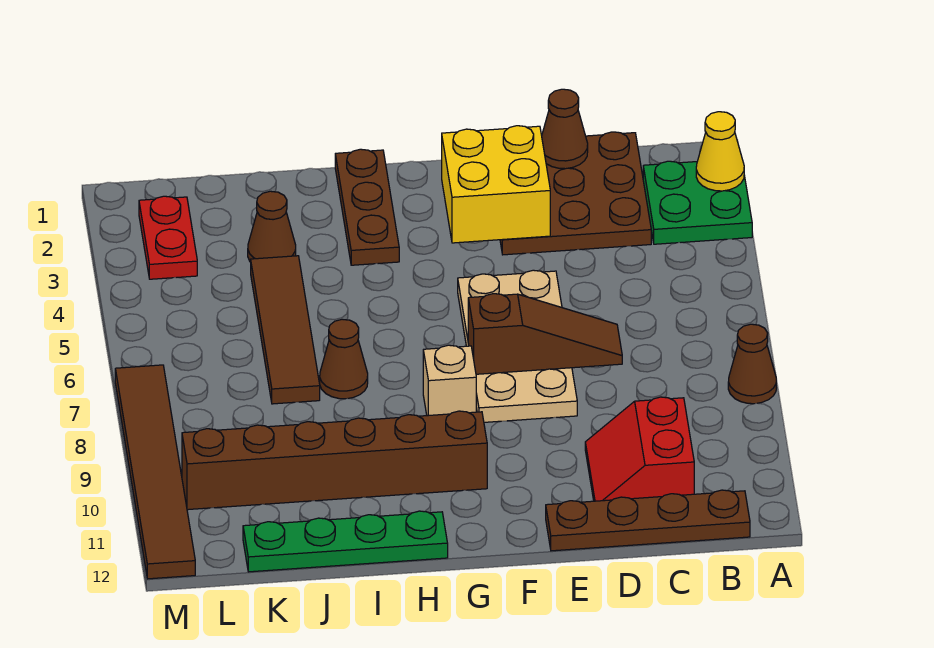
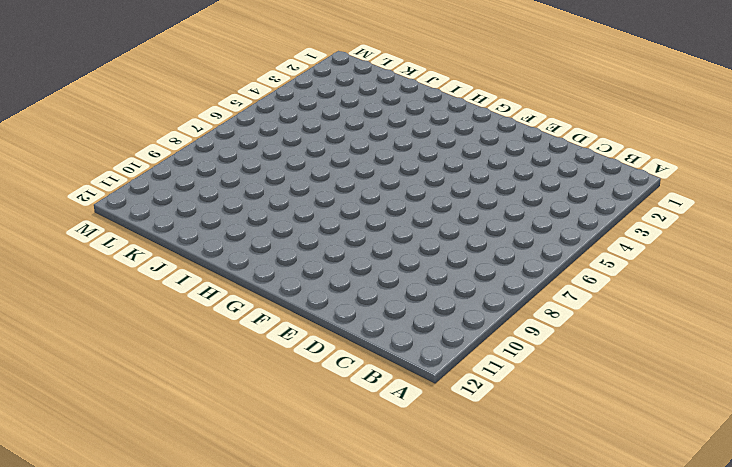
none -> green plate A2:B3 level 1
none -> brown cone A8 level 1
none -> brown plate B12:E12 level 1

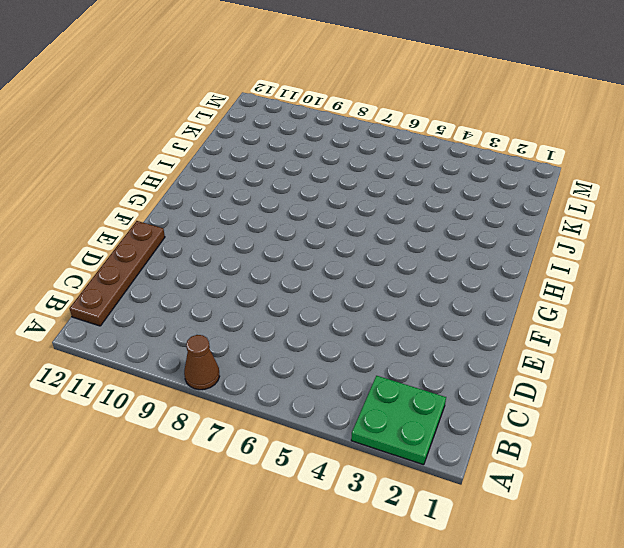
none -> brown plate C1:E3 level 1
none -> red slope C10:D11 level 1 top C
none -> tan plate E5:F8 level 1

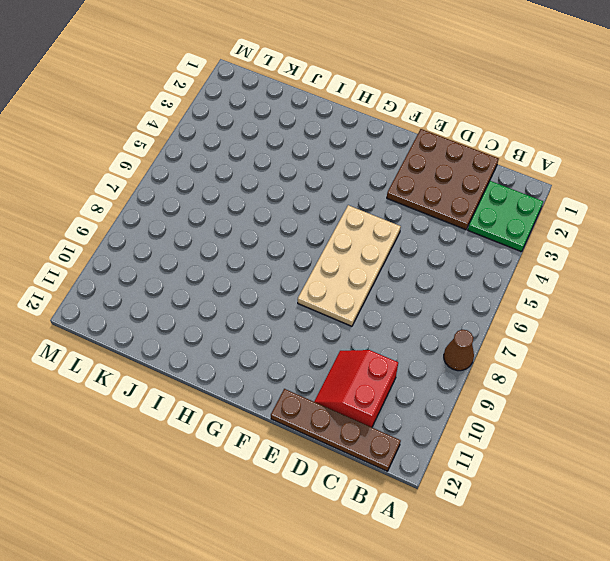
none -> tan brick G8 level 1
none -> brown brick G10:L10 level 1
none -> brown plate H1:H3 level 1

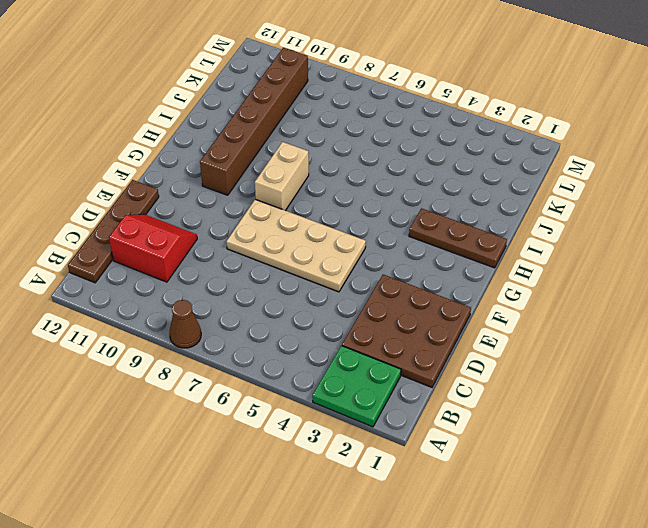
tan brick G8:H8 level 1 -> tan brick G8 level 1
none -> green plate H12:K12 level 1
none -> brown cone I7 level 1
none -> brown cone J3 level 1

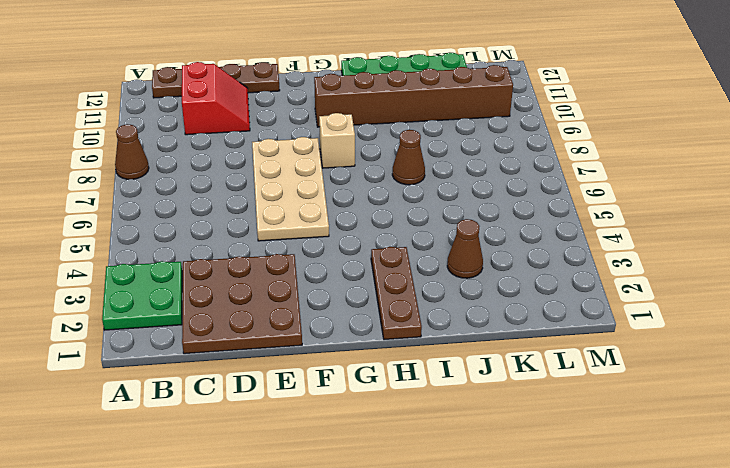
none -> brown tile J4:J7 level 1
none -> red plate L2:L3 level 1
none -> brown tile M7:M12 level 1

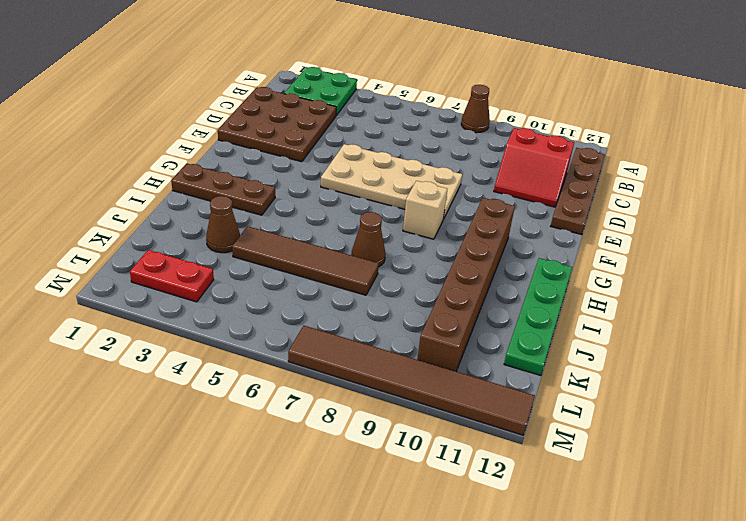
none -> yellow cone A2 level 2
none -> brown cone D1 level 2
none -> brown slope D7:F7 level 2 top F

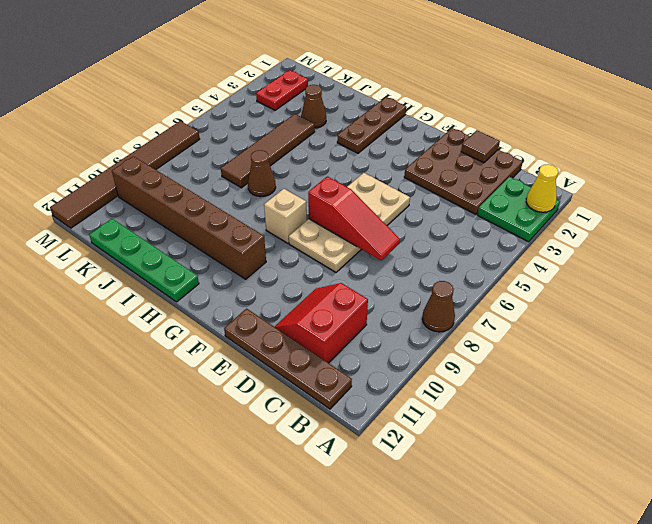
brown tile D1 level 2 -> brown cone D1 level 2
red slope D7:F7 level 2 top F -> brown slope D7:F7 level 2 top F
none -> yellow brick E2:F3 level 2

